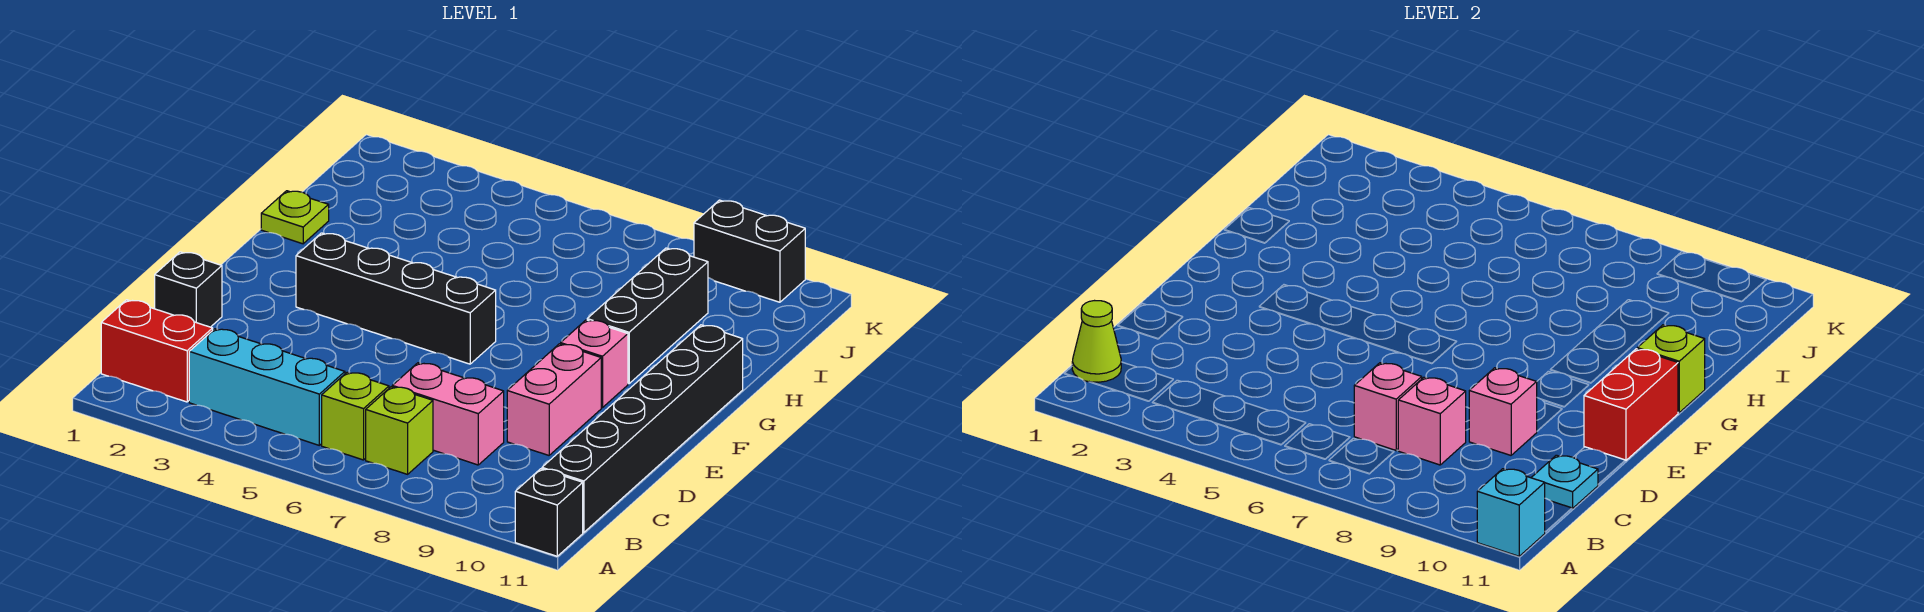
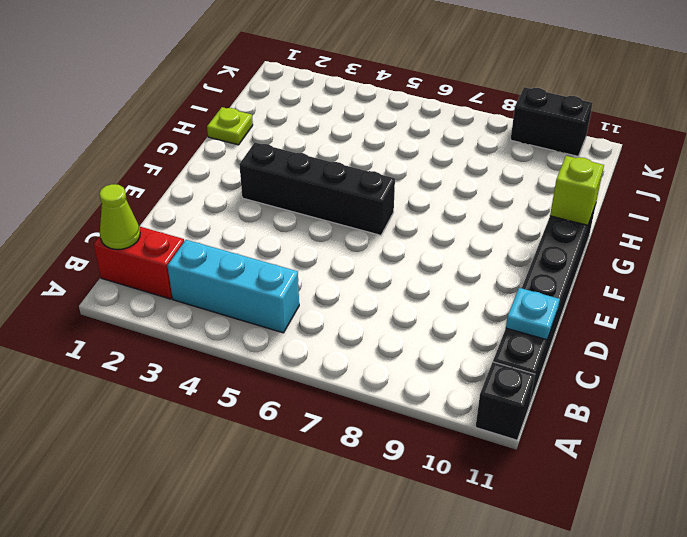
none -> lime brick B6 level 1
none -> lime brick B7 level 1
none -> pink brick C7:C8 level 1

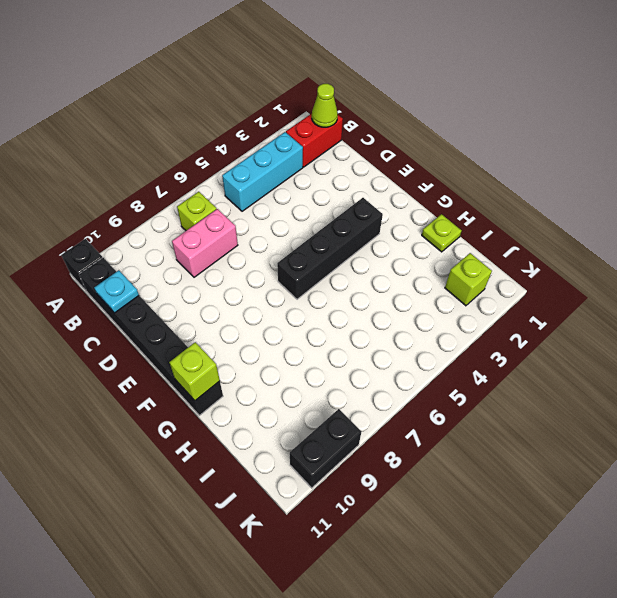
lime brick J2 level 1 -> lime brick B6 level 1
none -> black brick D1 level 1
none -> pink brick D9:E9 level 1
none -> pink brick F9 level 1

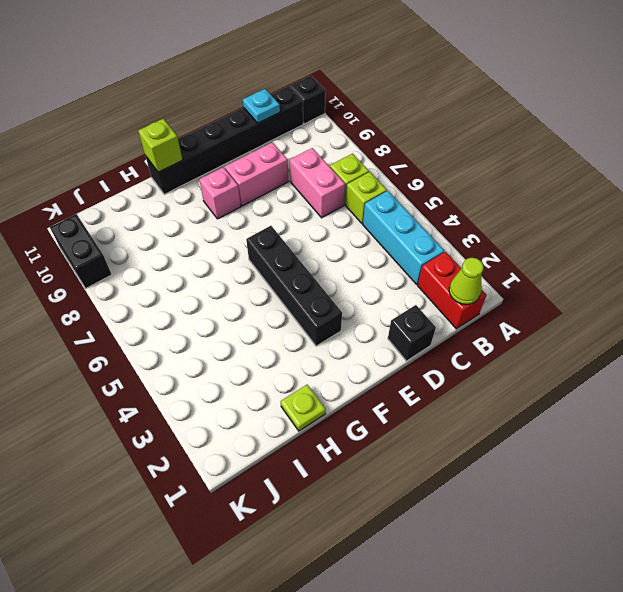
none -> black brick G9:I9 level 1
none -> cyan brick A11 level 2
none -> pink brick C7 level 2

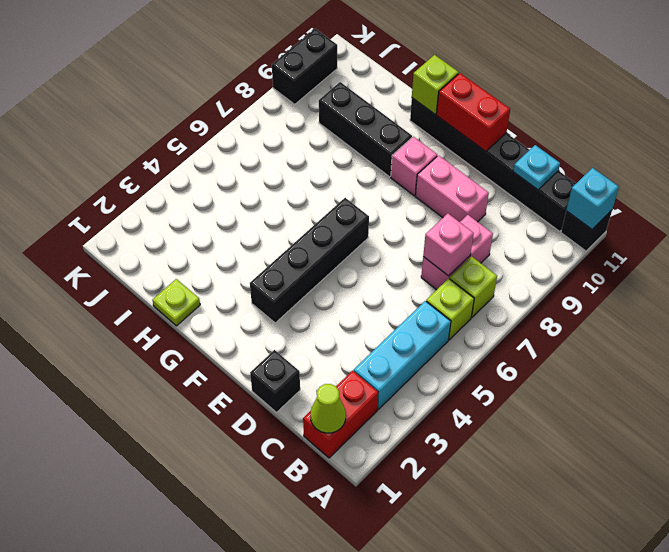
none -> pink brick C8 level 2
none -> pink brick D9 level 2

